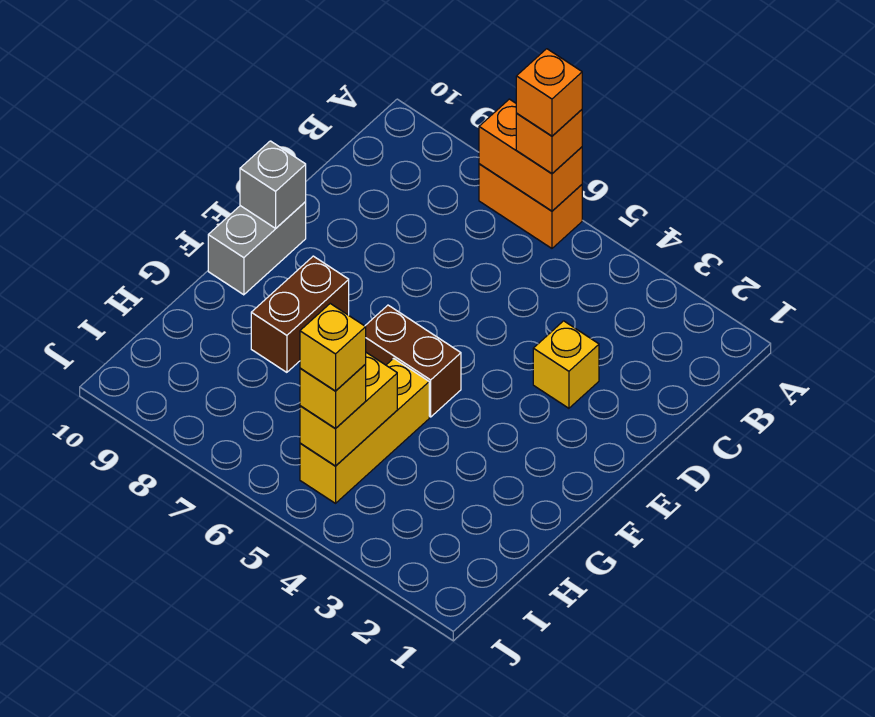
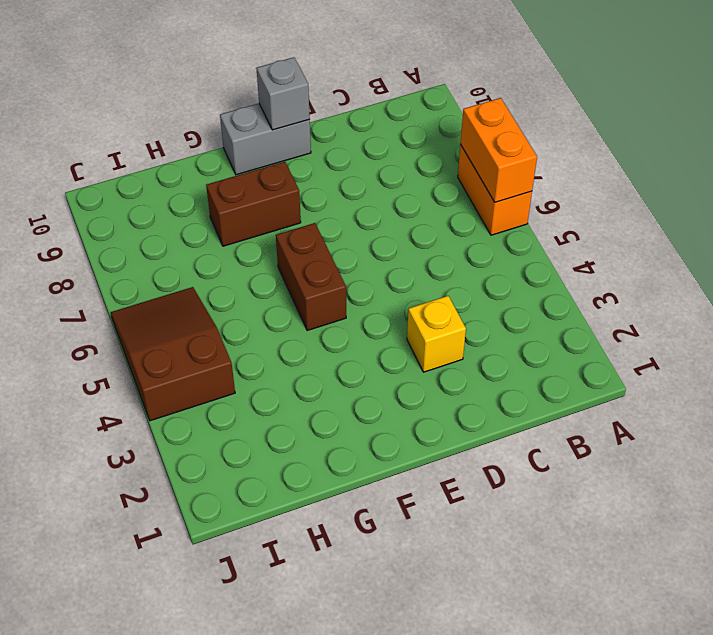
brown slope I4:J6 level 1 top 4 -> yellow brick G5:I5 level 1
none -> yellow brick H5:I5 level 2
none -> orange brick A6 level 3
none -> yellow brick I5 level 3

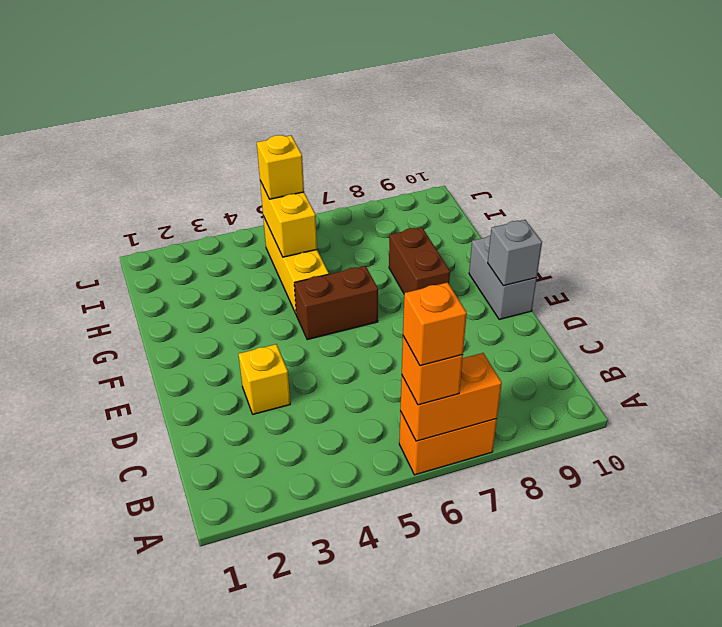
none -> yellow brick I5 level 4

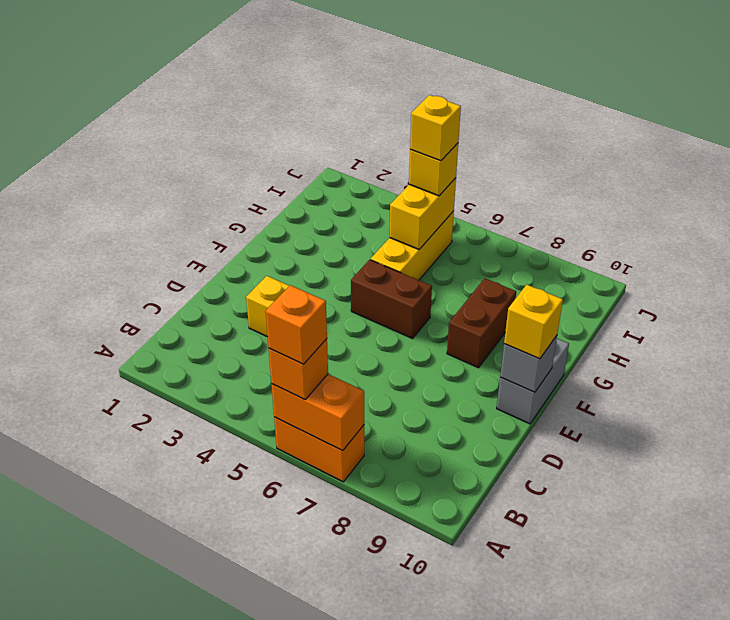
yellow brick E10 level 3 -> none

